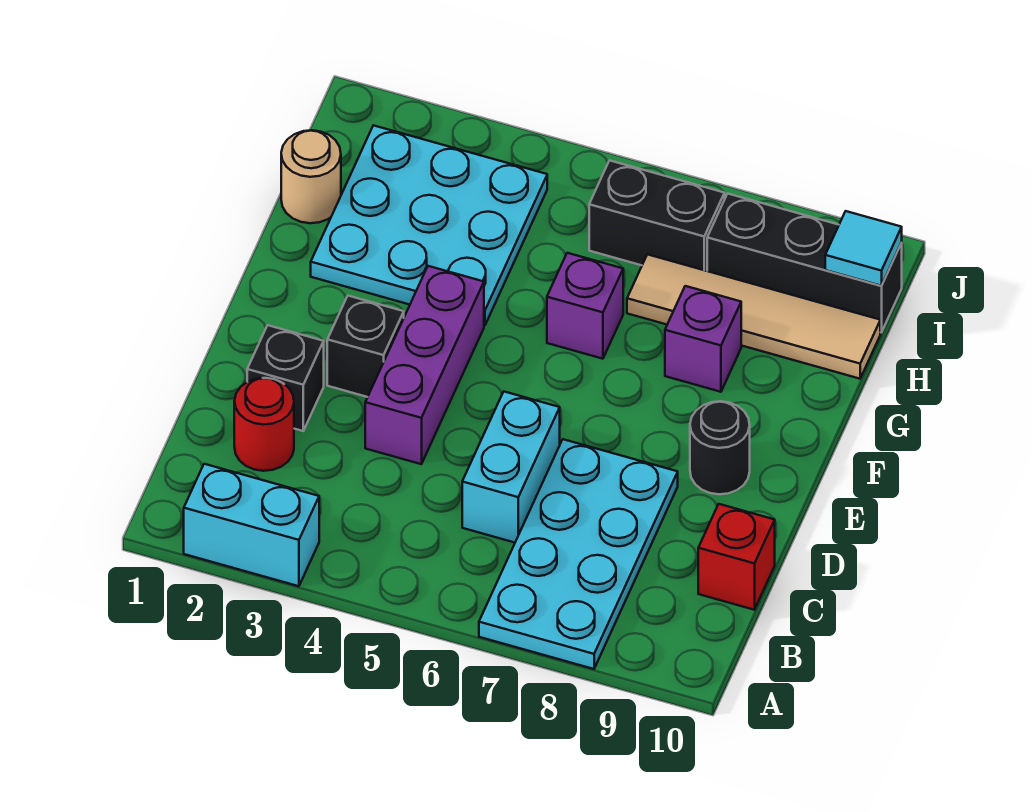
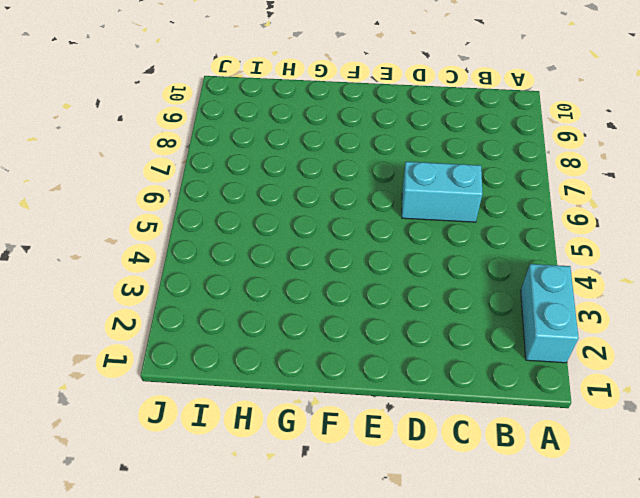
none -> cyan plate A7:D8 level 1
none -> red round brick C2 level 1
none -> red brick C10 level 1

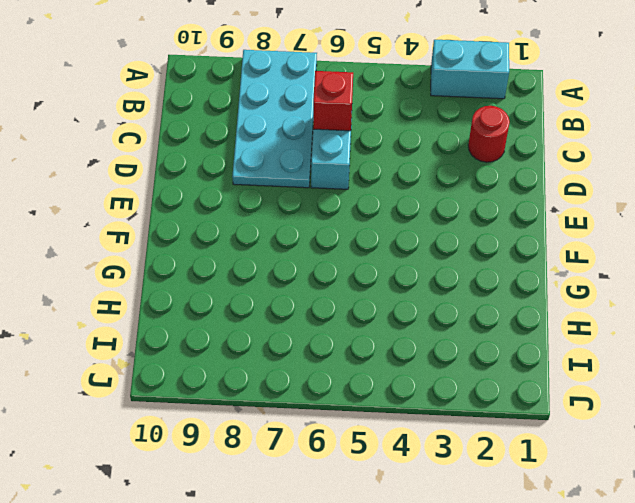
red brick C6 level 2 -> red brick C10 level 1
none -> black brick D2 level 1
none -> purple brick D4:F4 level 1
none -> black brick E3 level 1

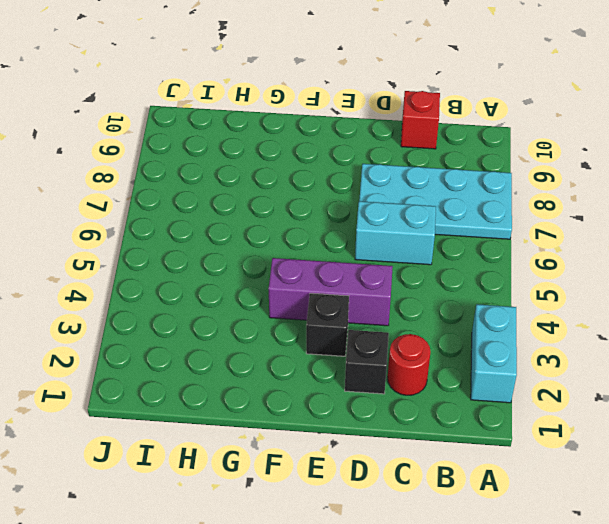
none -> black round brick E9 level 1
none -> cyan plate G2:I4 level 1
none -> purple brick G6 level 1

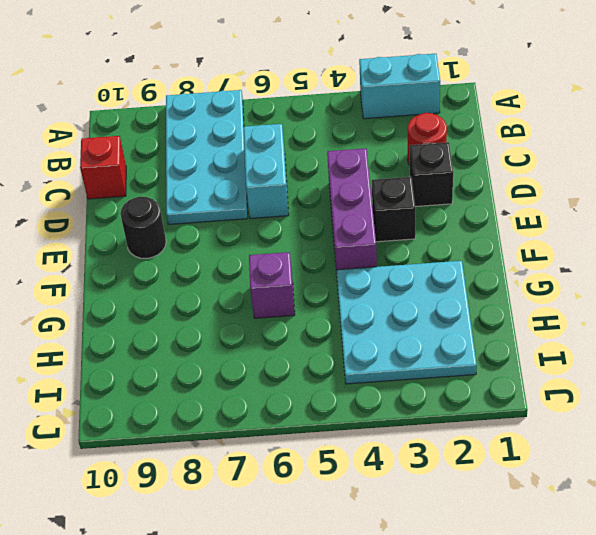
none -> purple brick G8 level 1
none -> tan round brick H1 level 1
none -> tan tile H7:H10 level 1

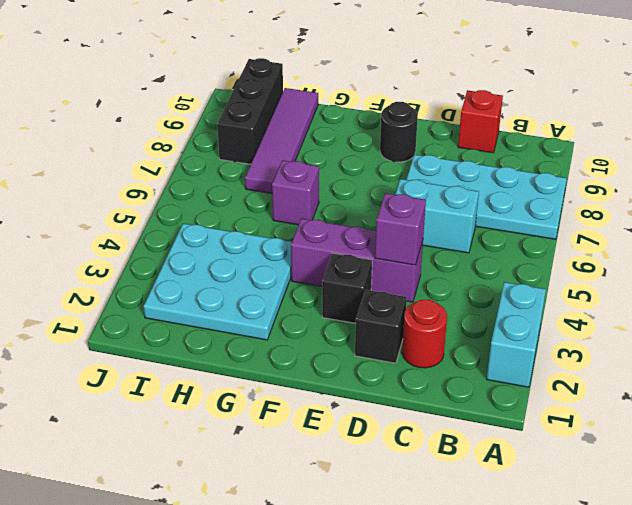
purple brick D4 level 2 -> purple brick G8 level 1
purple tile H7:H10 level 1 -> tan tile H7:H10 level 1
none -> tan round brick H1 level 1
none -> black brick I6:I7 level 1
none -> cyan tile I10 level 2

